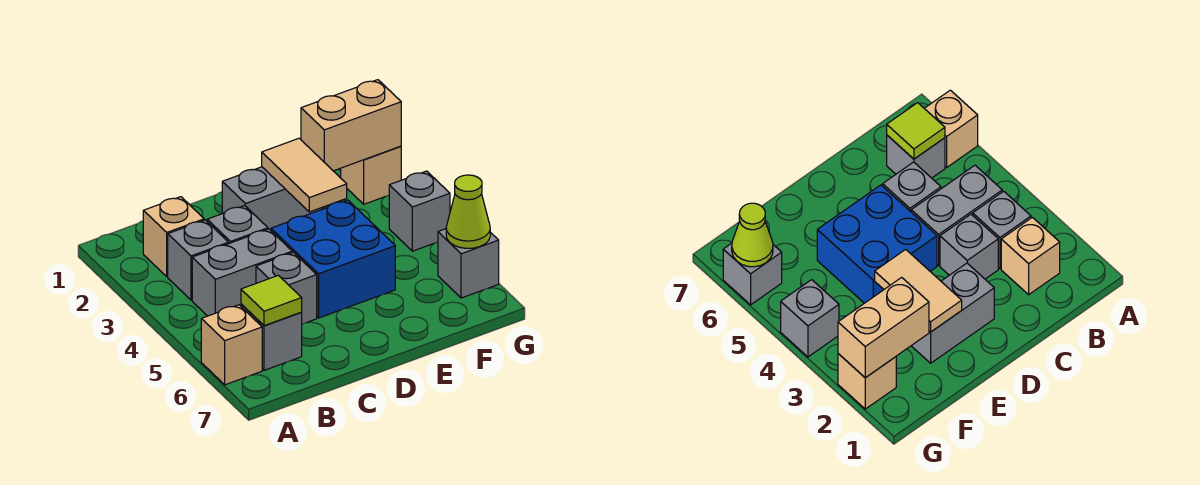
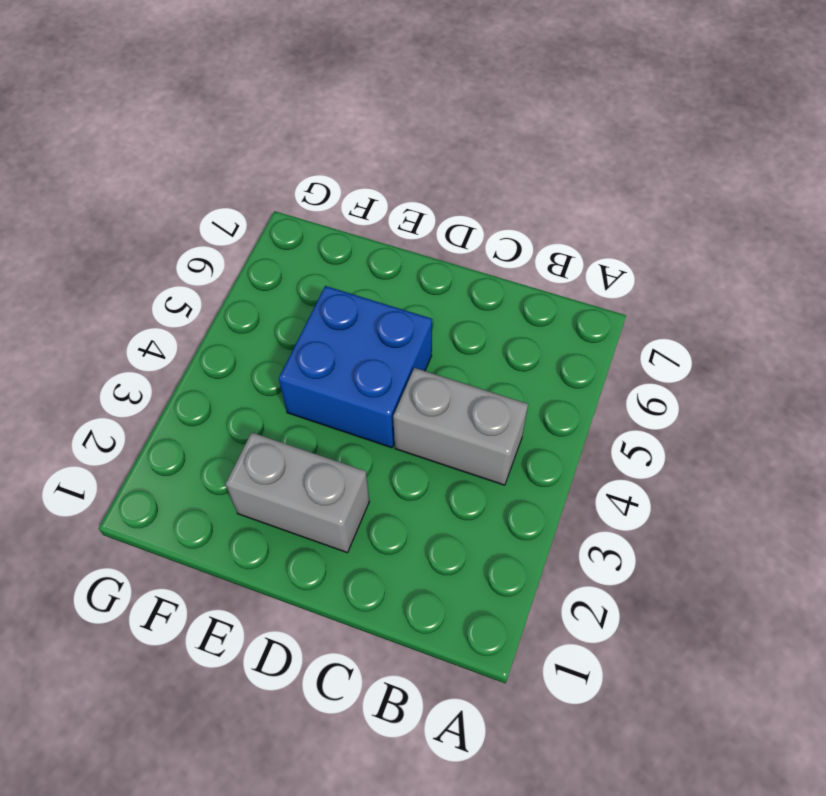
none -> tan brick A6 level 1
none -> tan brick B2 level 1
none -> grey brick B3 level 1

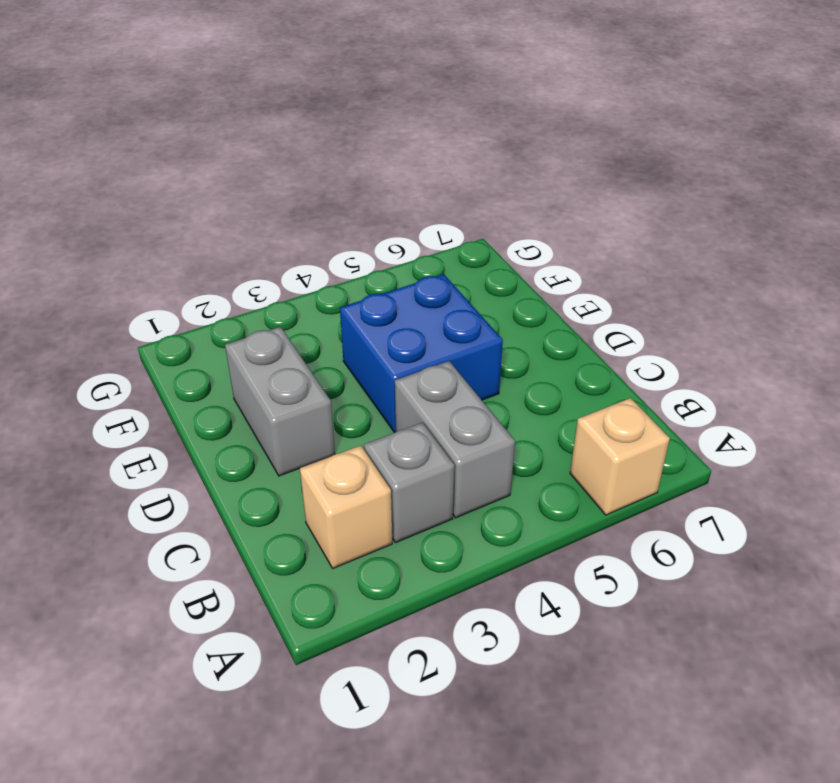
none -> grey brick B6 level 1
none -> grey brick C3 level 1
none -> grey brick C5 level 1

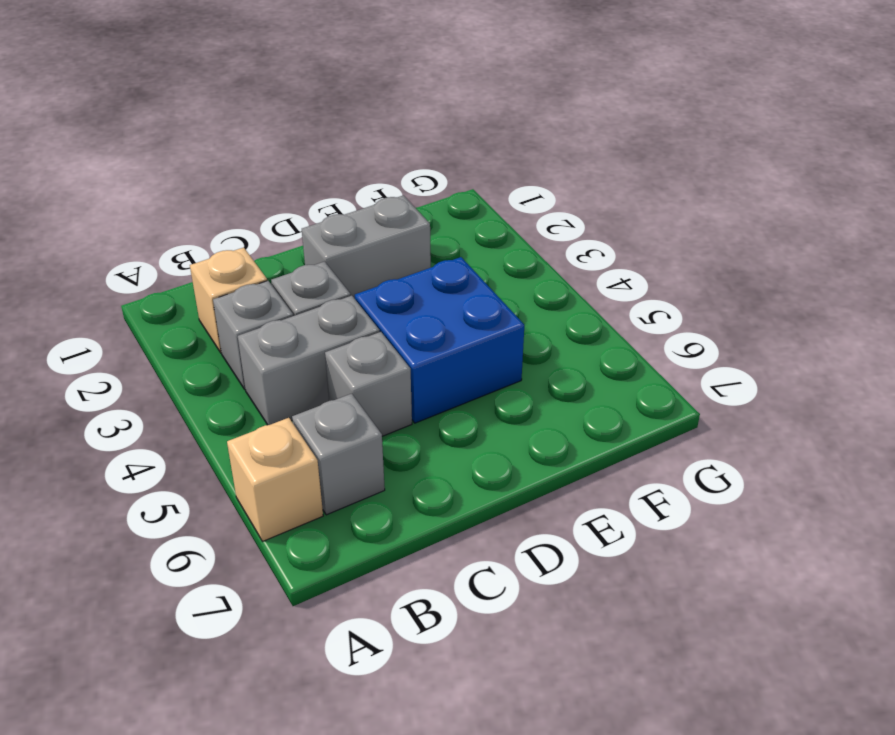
none -> tan brick G2 level 1
none -> grey brick G4 level 1
none -> grey brick G6 level 1

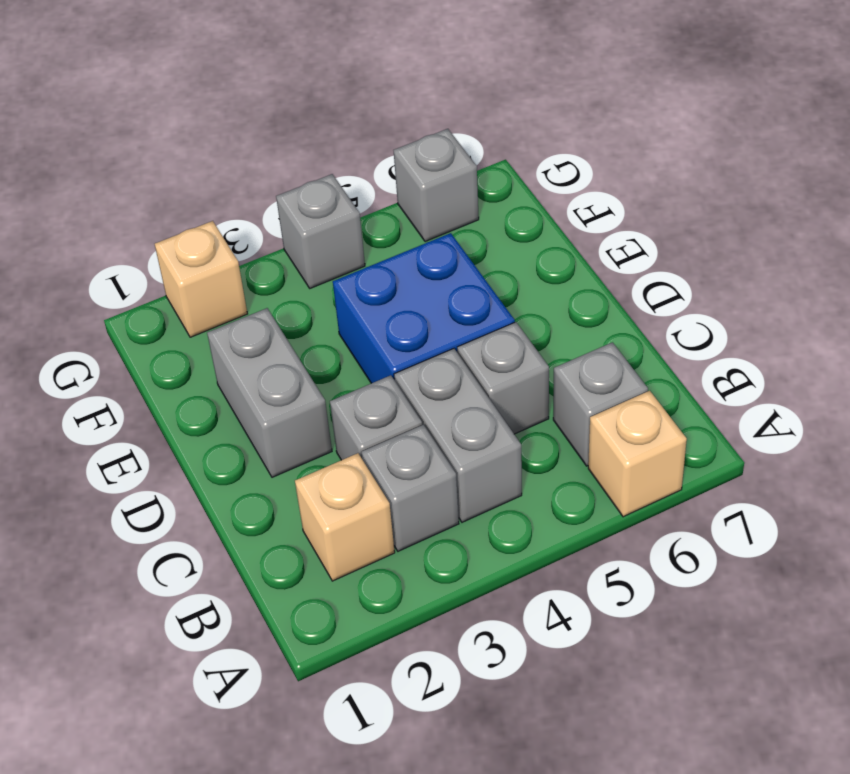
none -> lime tile B6 level 2
none -> tan tile E2:E3 level 2
none -> tan brick F2:G2 level 2

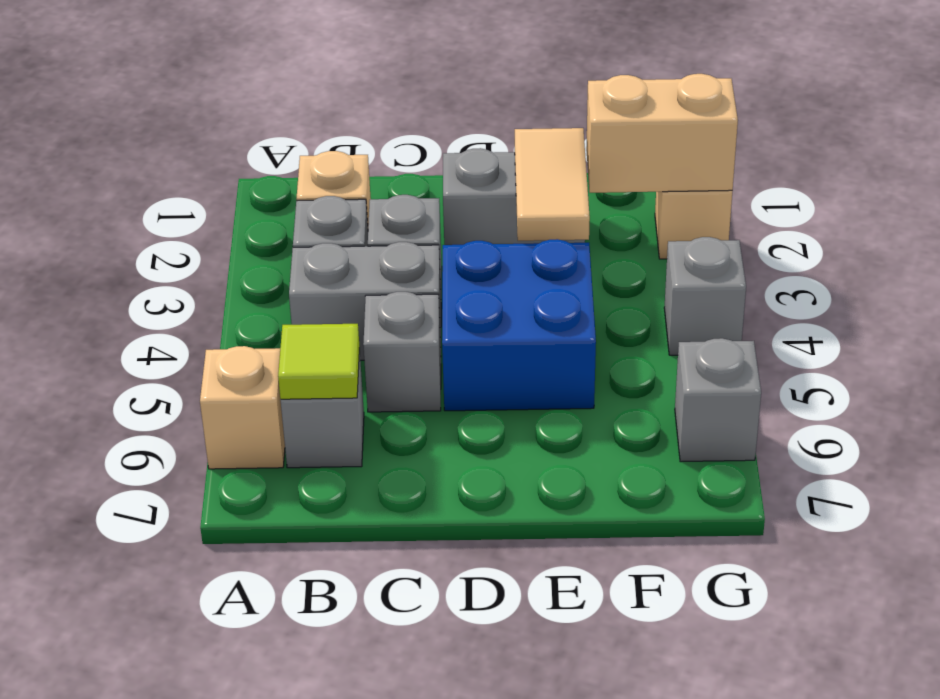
none -> lime cone G6 level 2

